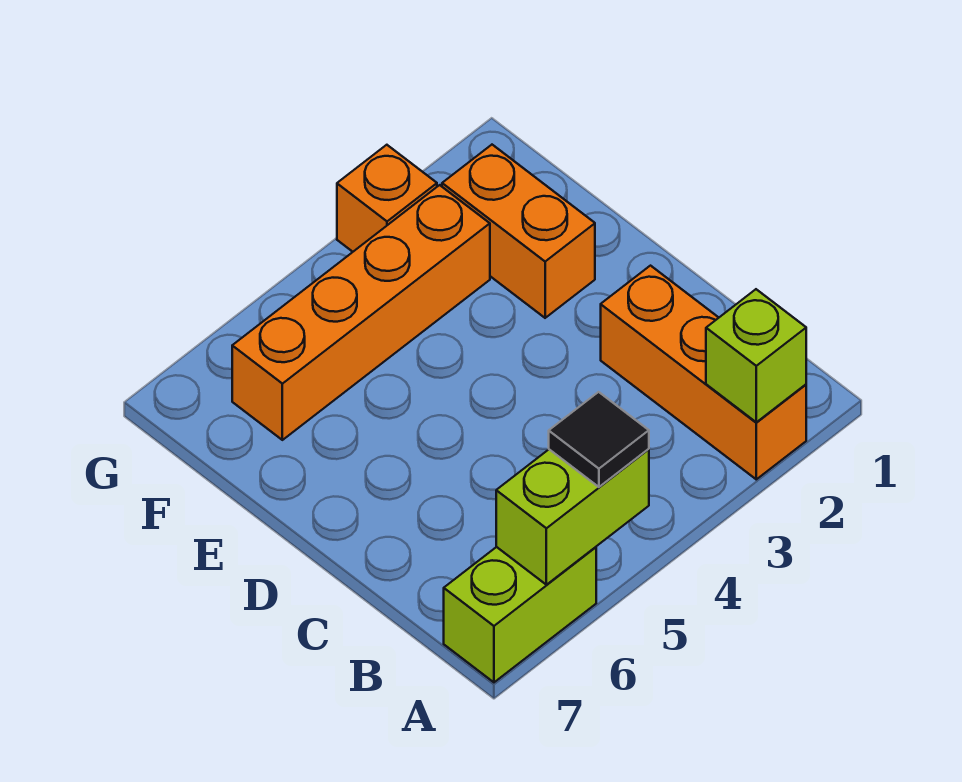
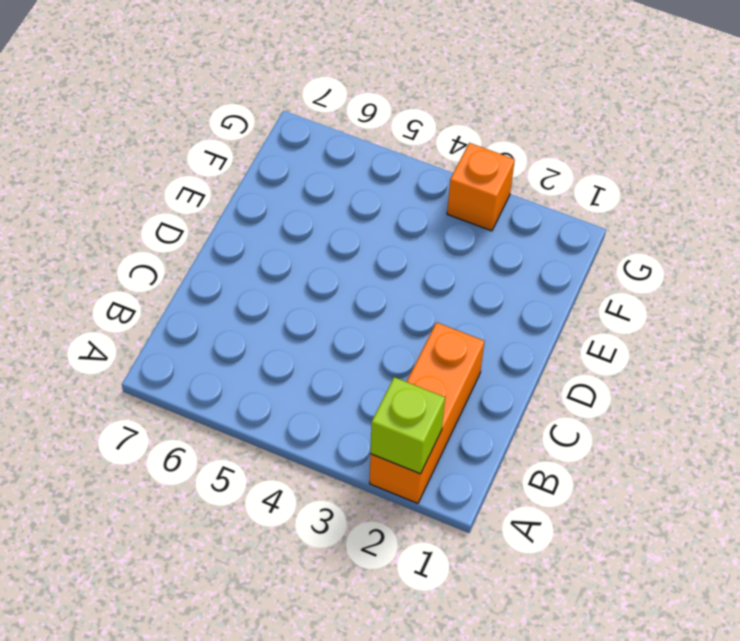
none -> lime brick A6:A7 level 1
none -> orange brick E2:F2 level 1

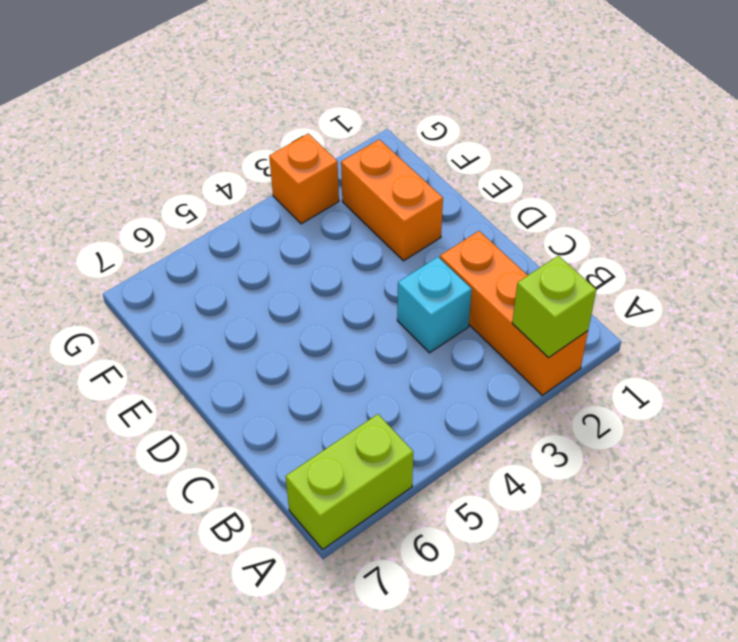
cyan brick C3 level 1 -> none
none -> orange brick F3:F6 level 1
none -> lime brick A5:A6 level 2

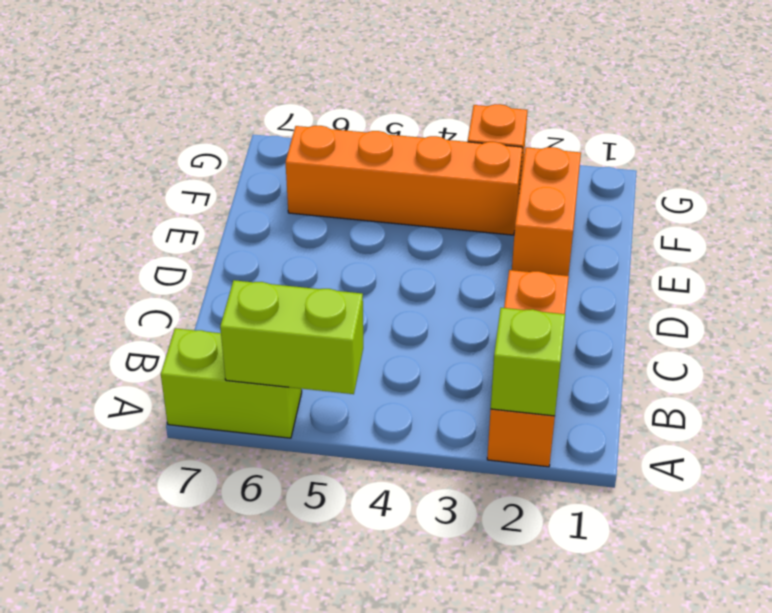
none -> black tile A5 level 3

